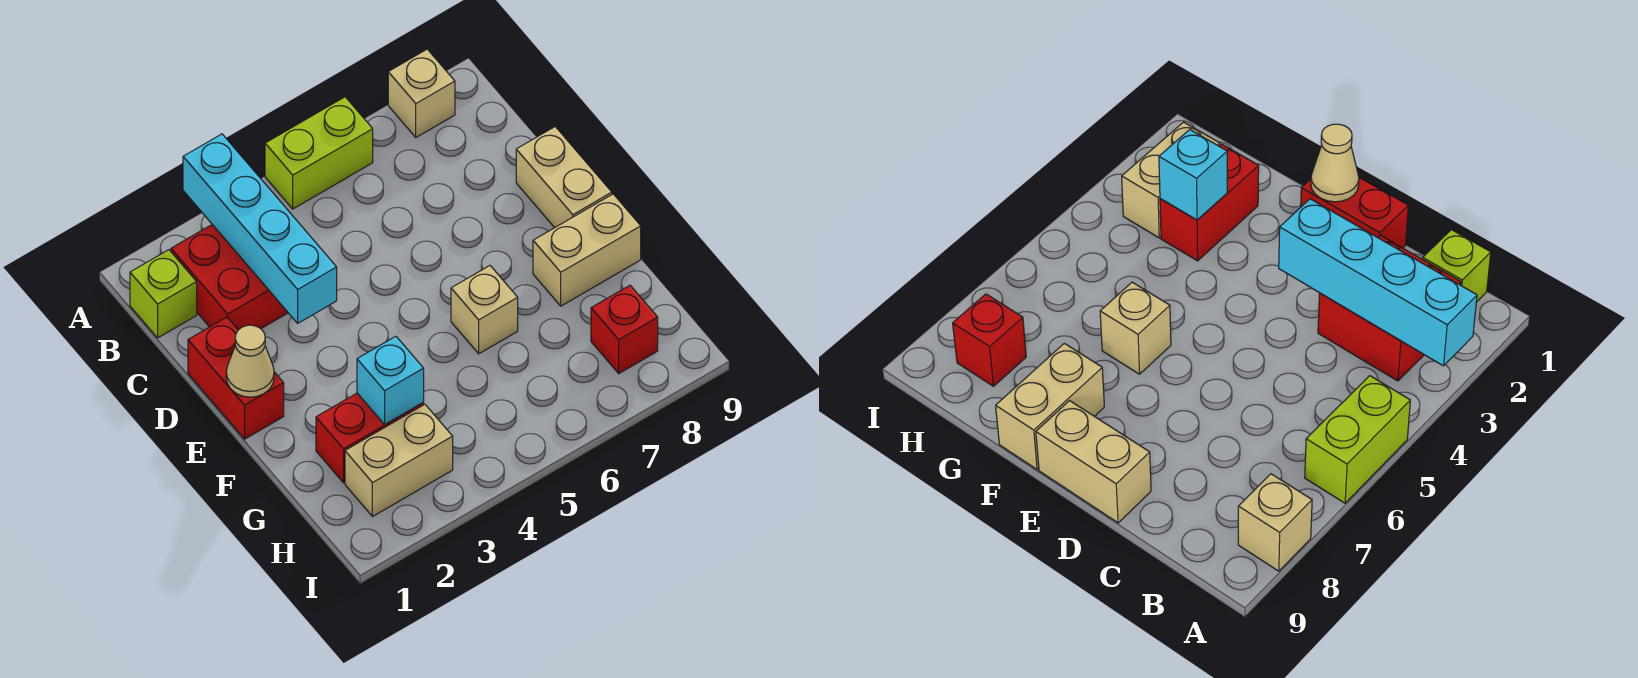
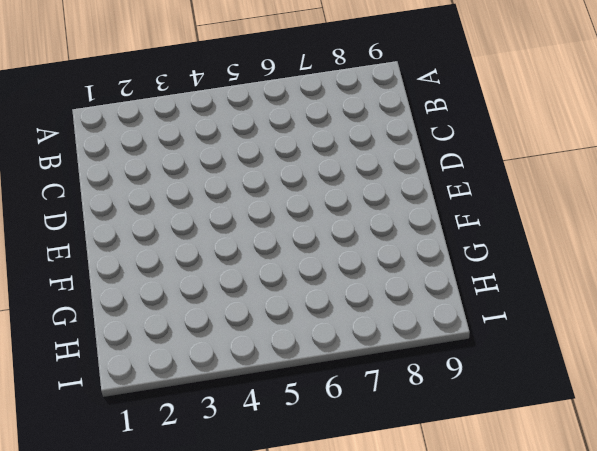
none -> lime brick A5:A6 level 1
none -> tan brick A8 level 1
none -> lime brick B1 level 1

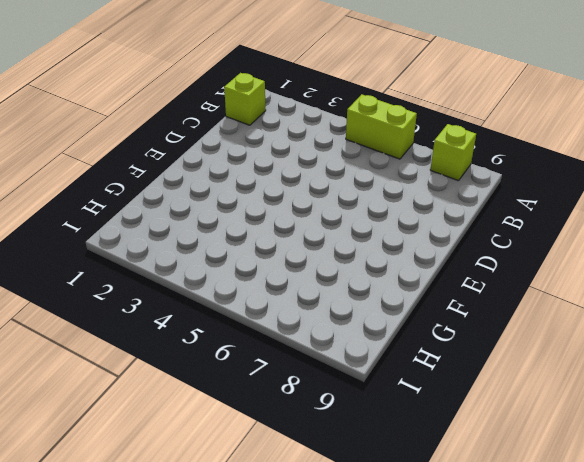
lime brick A8 level 1 -> tan brick A8 level 1
none -> red brick B2:C3 level 1
none -> red brick D1:E1 level 1
none -> tan brick D9:E9 level 1

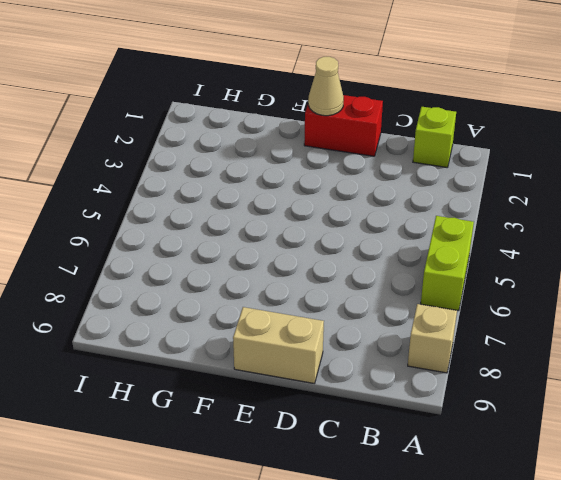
none -> red brick B2:C3 level 1
none -> tan brick F6 level 1
none -> tan brick F8:F9 level 1

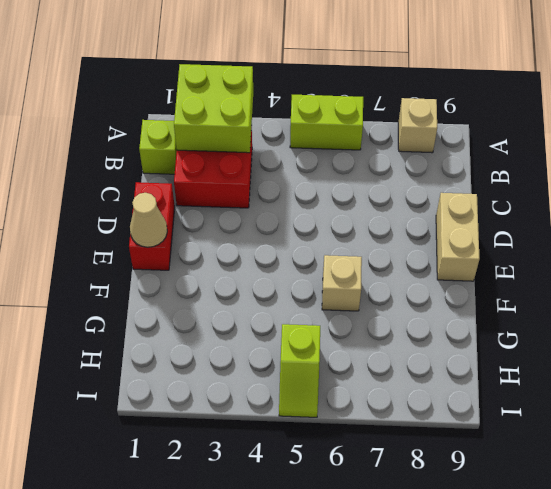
lime brick A2:B3 level 2 -> cyan brick A3:D3 level 2
lime slope H5:I5 level 1 top H -> none
none -> tan brick F8:F9 level 1
none -> red brick G2:G3 level 1
none -> tan brick H2:H3 level 1

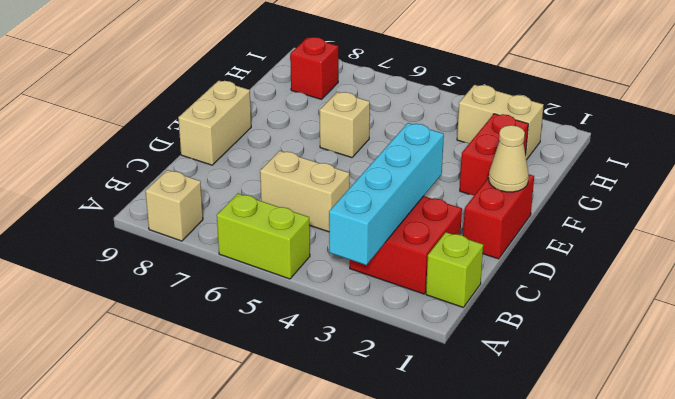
tan brick C5:C6 level 1 -> tan brick F8:F9 level 1
red brick F2:G2 level 1 -> red brick G2:G3 level 1
none -> cyan brick G3 level 2

